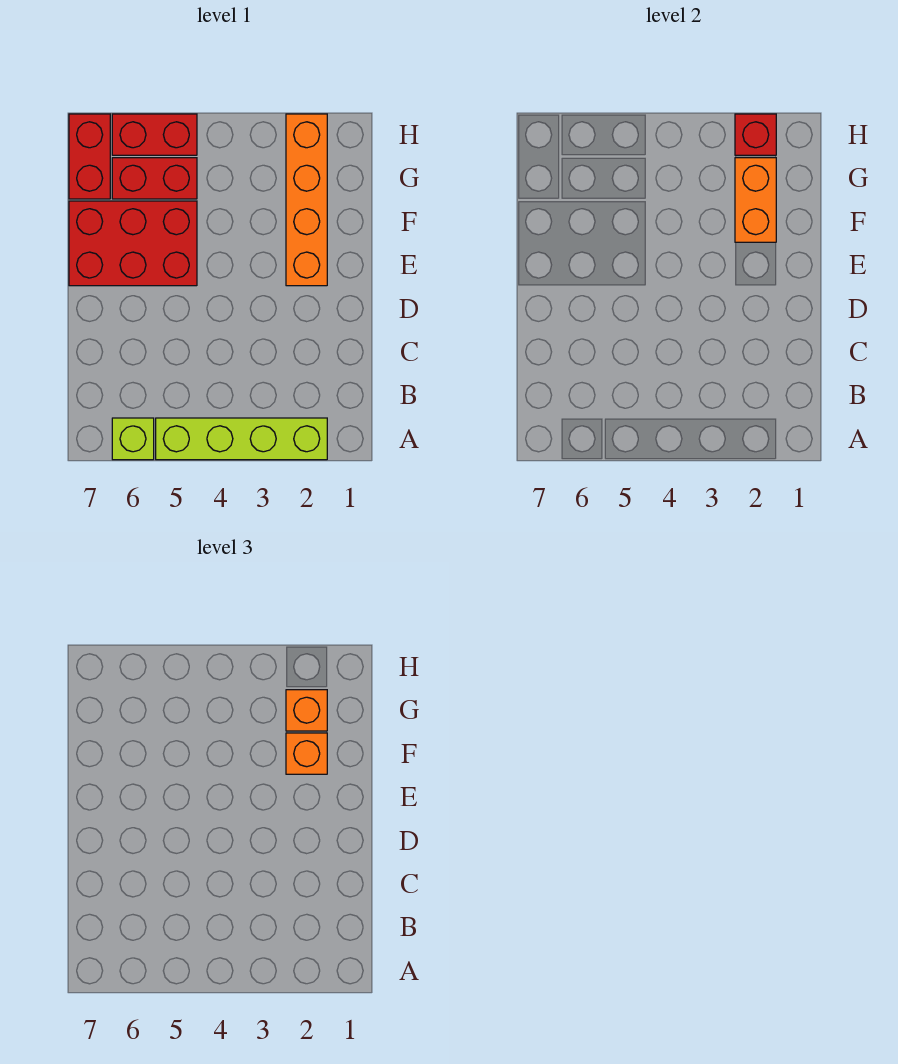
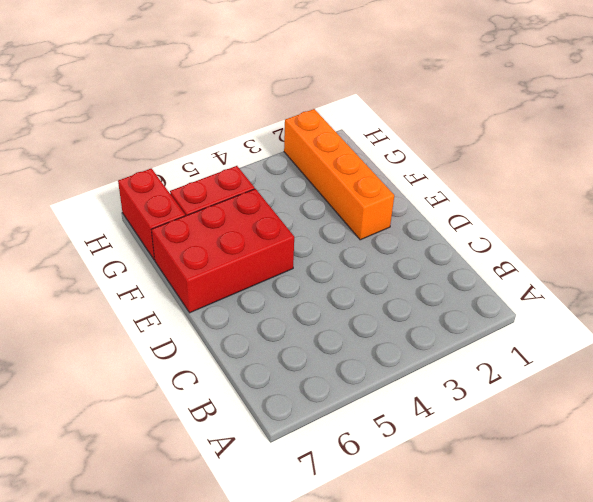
none -> lime brick A2:A5 level 1
none -> lime brick A6 level 1

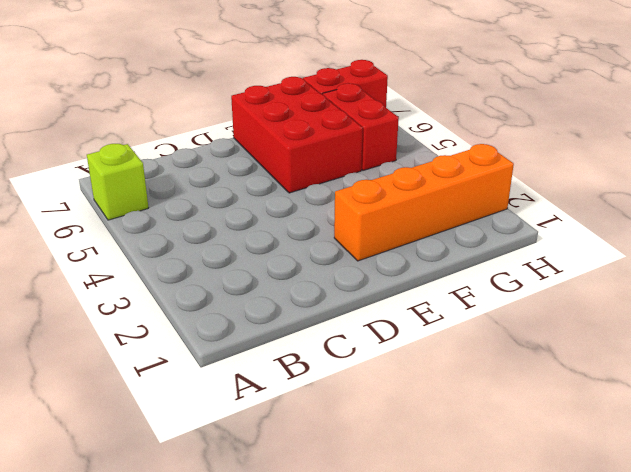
none -> lime brick A2:A5 level 1
none -> red brick H5:H6 level 1

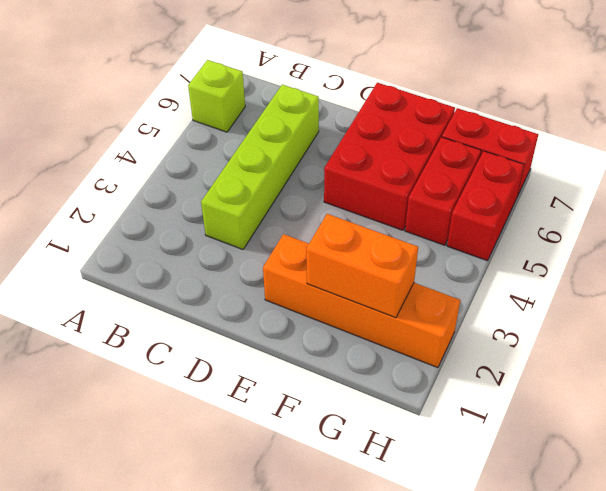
lime brick C3:C6 level 1 -> lime brick A2:A5 level 1
none -> red brick H2 level 2
none -> orange brick F2 level 3

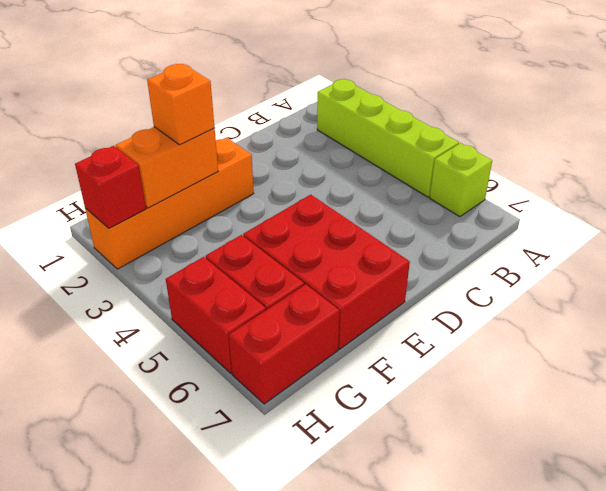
none -> orange brick G2 level 3

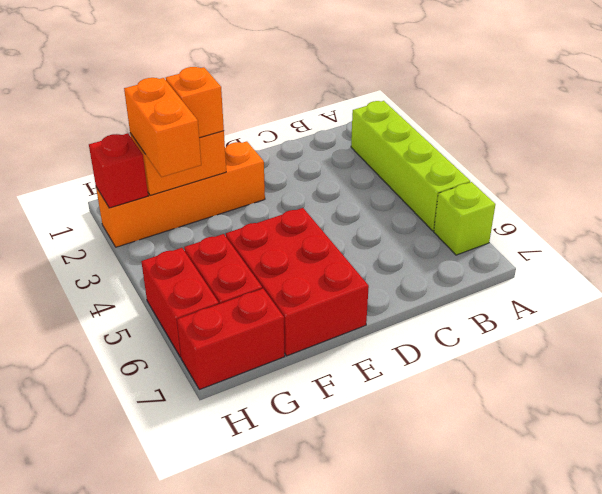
orange brick G2:G3 level 3 -> orange brick G2 level 3

